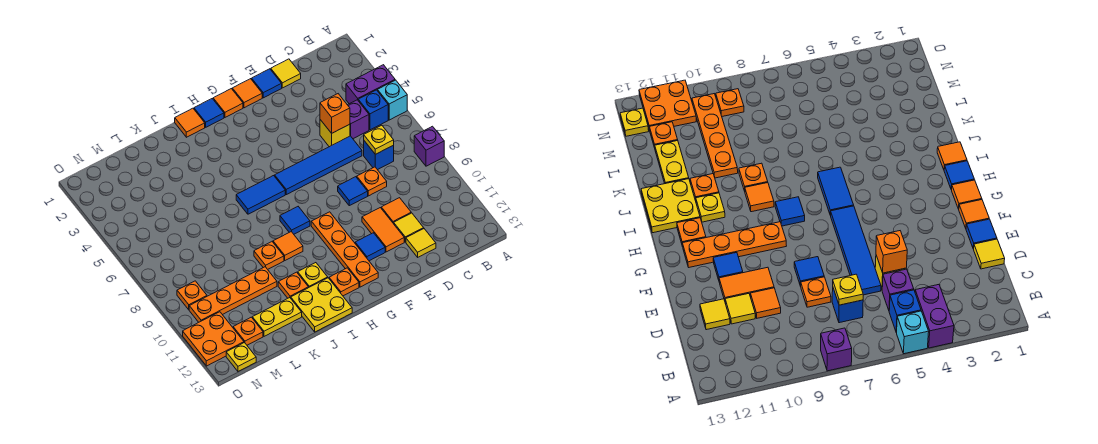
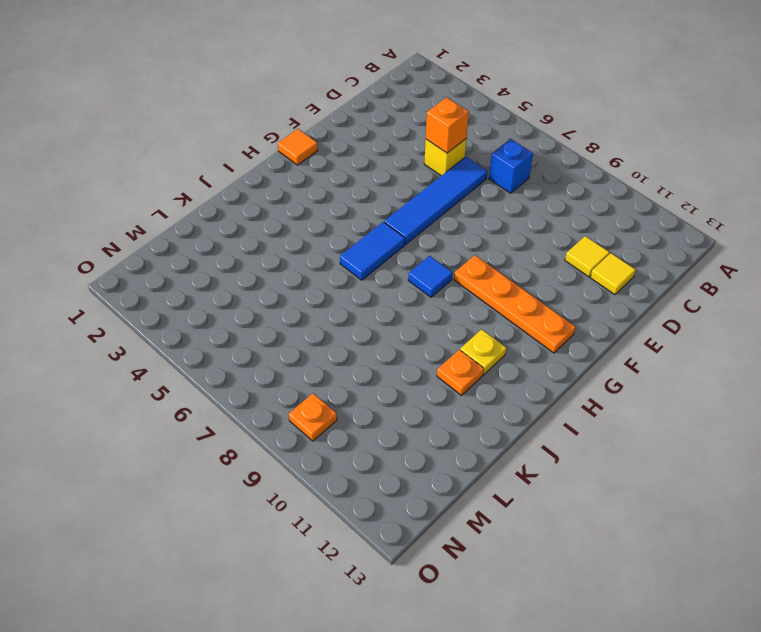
none -> purple brick A4:B4 level 1
none -> cyan brick A5 level 1
none -> purple brick A8 level 1
none -> blue brick B5 level 1

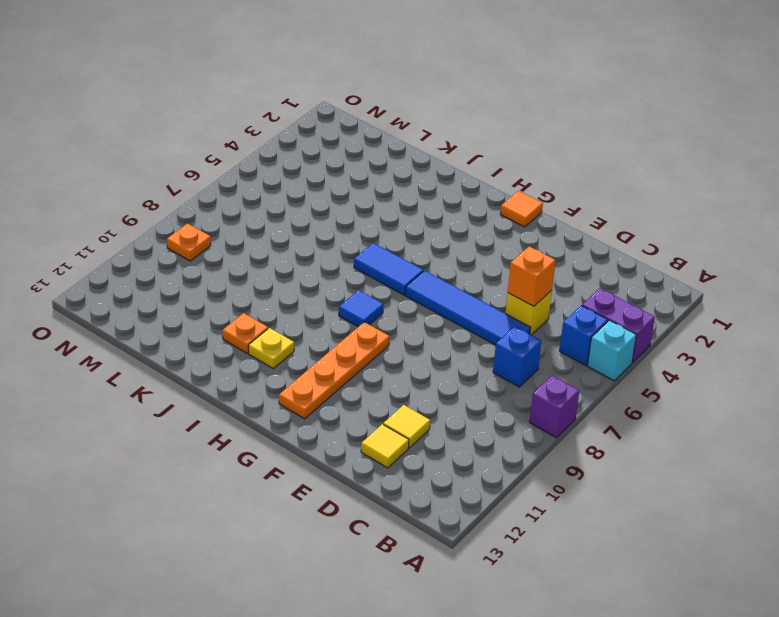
none -> purple brick C5 level 1
none -> yellow tile D1 level 1
none -> orange plate D8 level 1
none -> orange tile D10 level 1

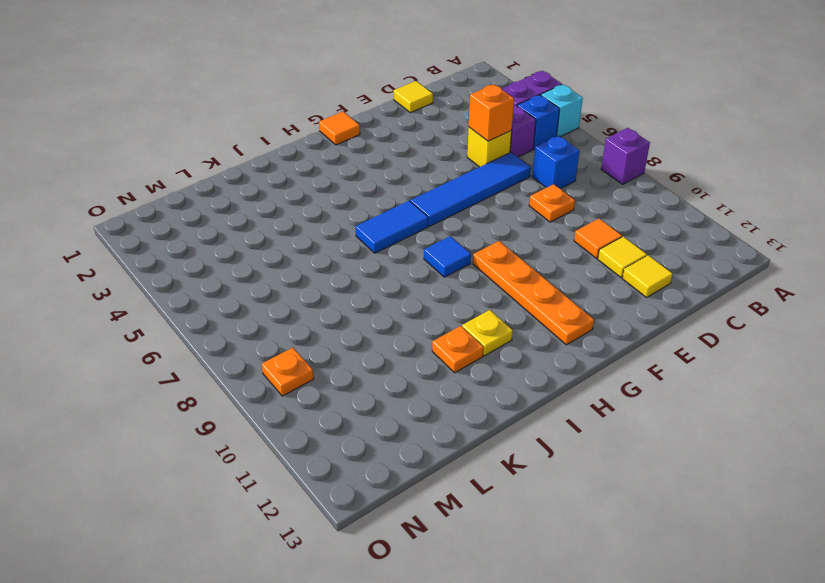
none -> blue tile E1 level 1
none -> blue tile E8 level 1
none -> orange tile E10:E11 level 1
none -> orange tile F1 level 1

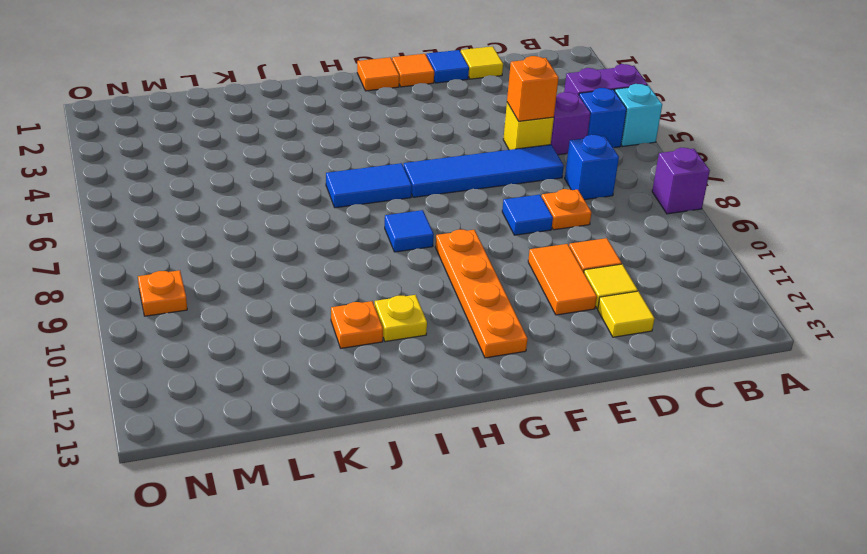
none -> blue tile F11 level 1
none -> blue tile H1 level 1
none -> orange plate H12 level 1
none -> orange tile I1 level 1

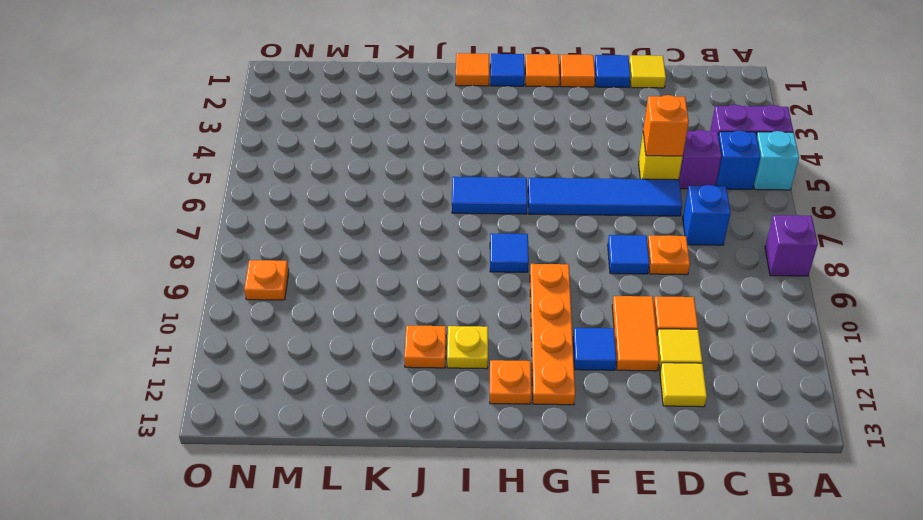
none -> orange tile I9 level 1
none -> yellow plate I12:J13 level 1
none -> orange plate J9 level 1
none -> orange plate K10:N10 level 1

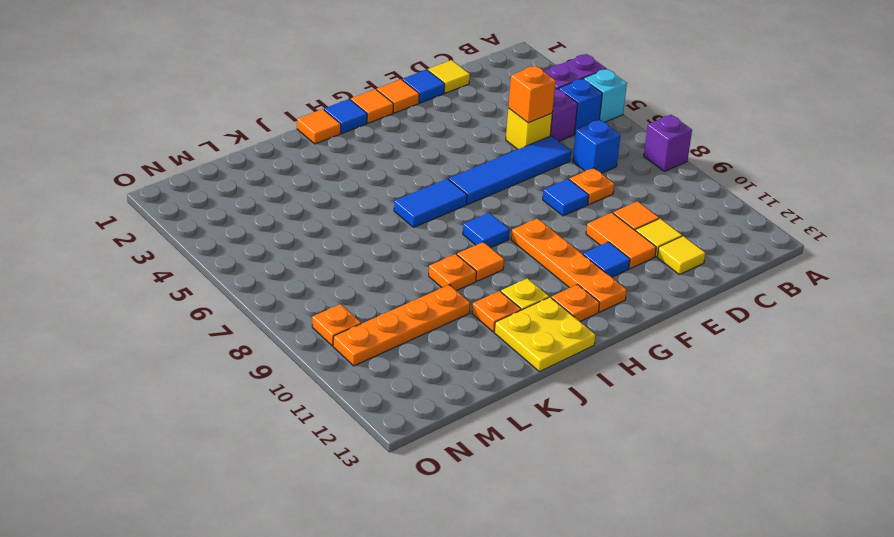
none -> yellow plate K12:L12 level 1
none -> orange plate M12 level 1
none -> orange plate N11:O12 level 1
none -> yellow plate N13 level 1

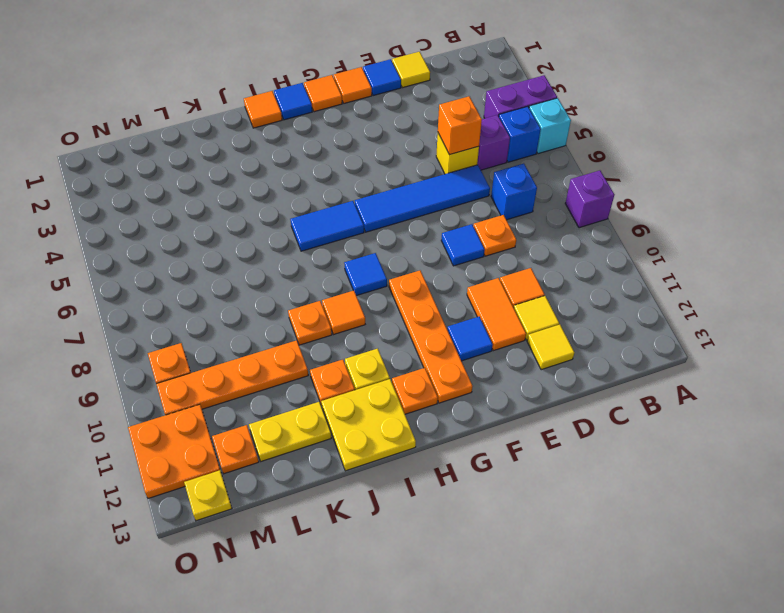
none -> yellow plate C7 level 2

